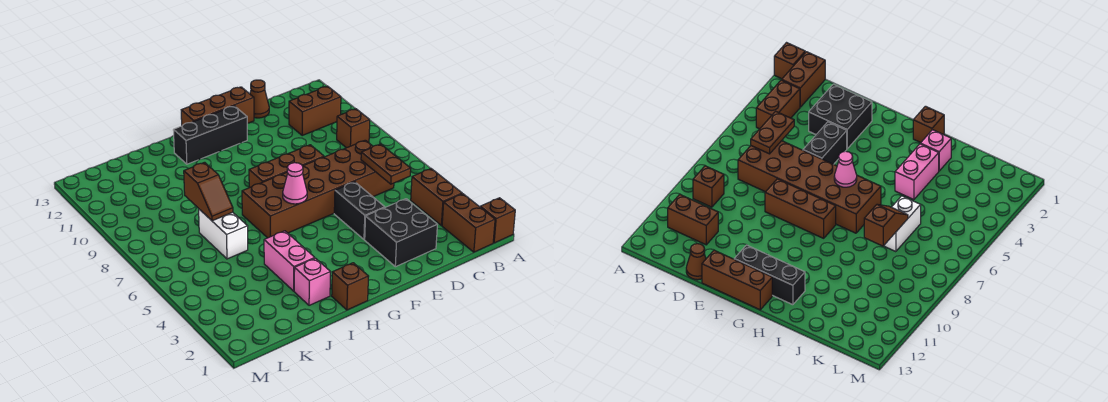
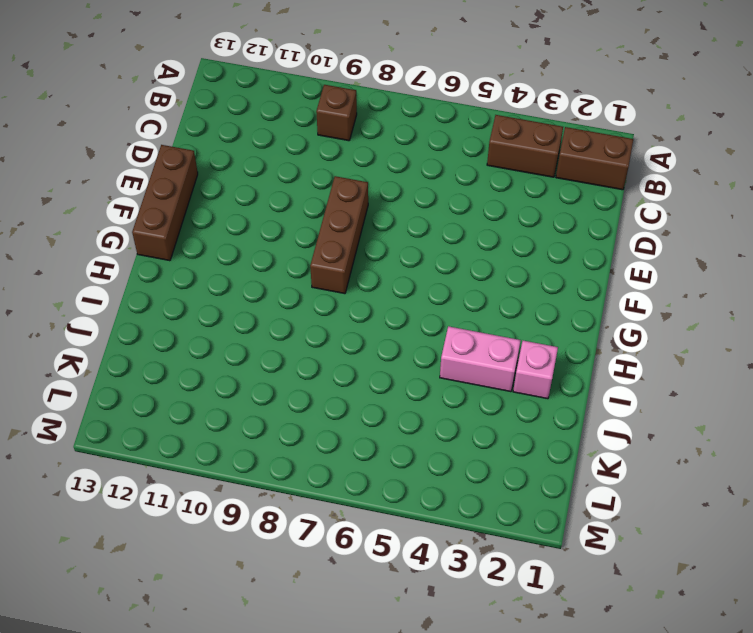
none -> brown brick A1 level 1
none -> brown brick B11:C11 level 1
none -> brown brick C6:H7 level 1

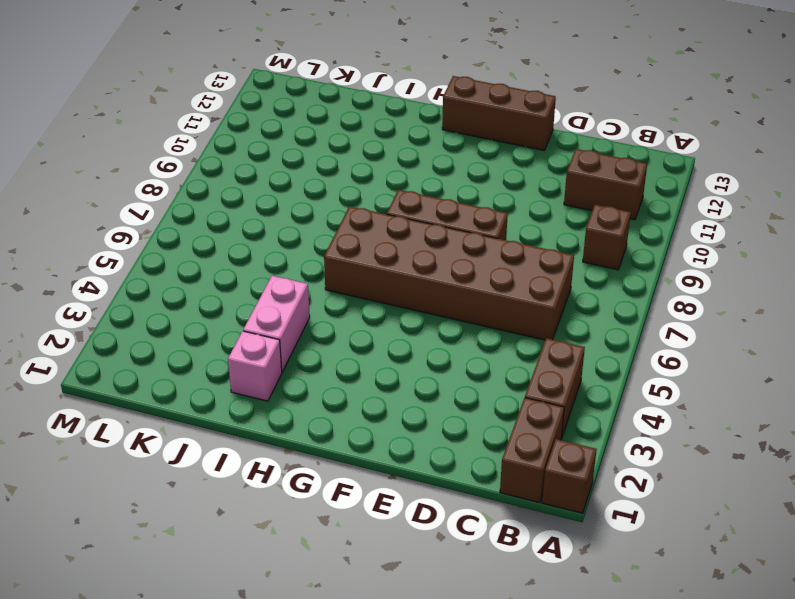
none -> black brick D2:E3 level 1
none -> brown cone D13 level 1
none -> black brick E4:E5 level 1

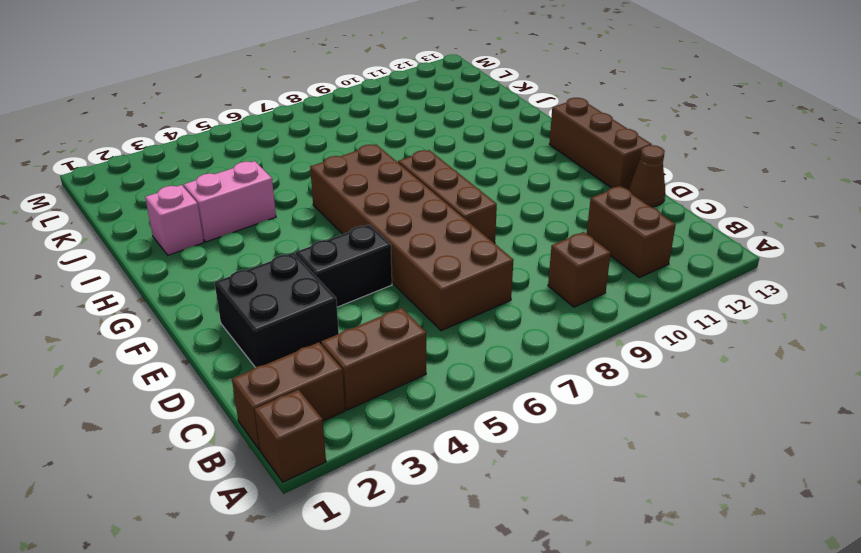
none -> black brick F12:H12 level 1
none -> brown brick H1 level 1
none -> white brick J6:J7 level 1

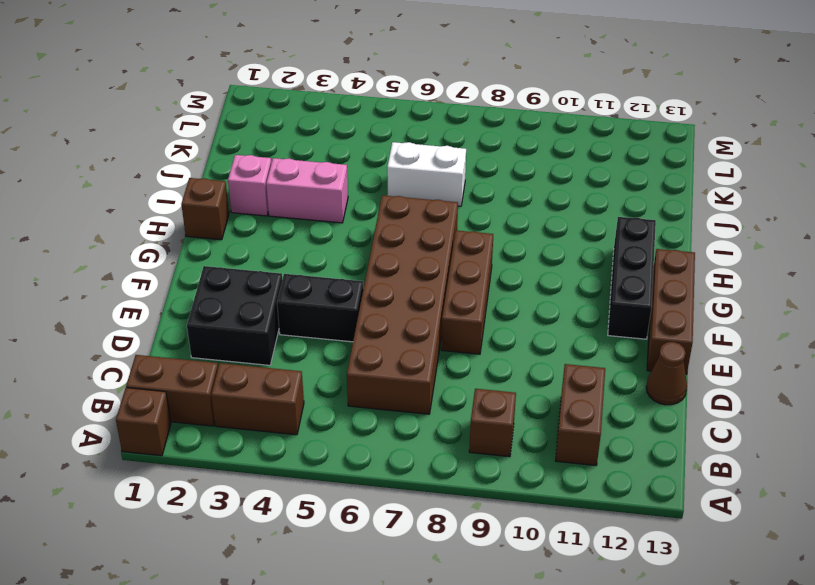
none -> brown plate C5:C6 level 2
none -> pink cone G6 level 2
none -> brown slope J7:J8 level 2 top 8

